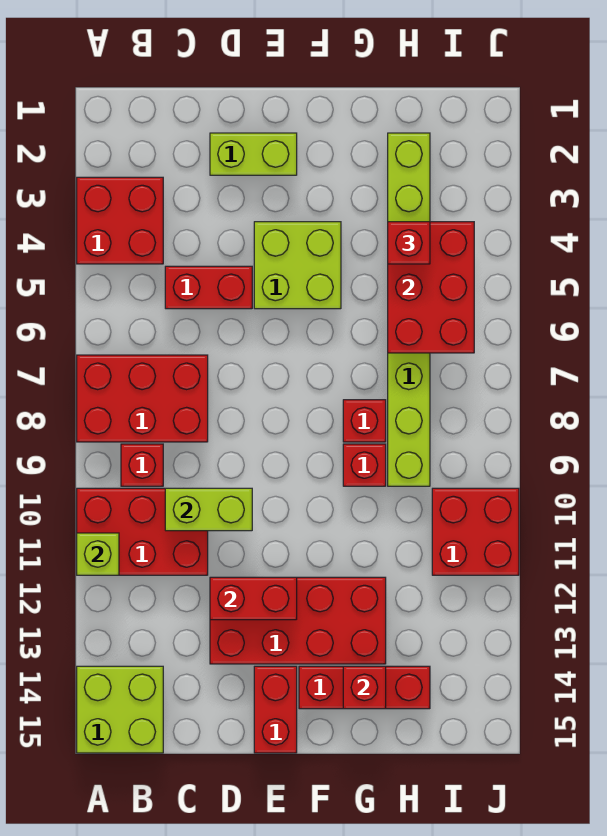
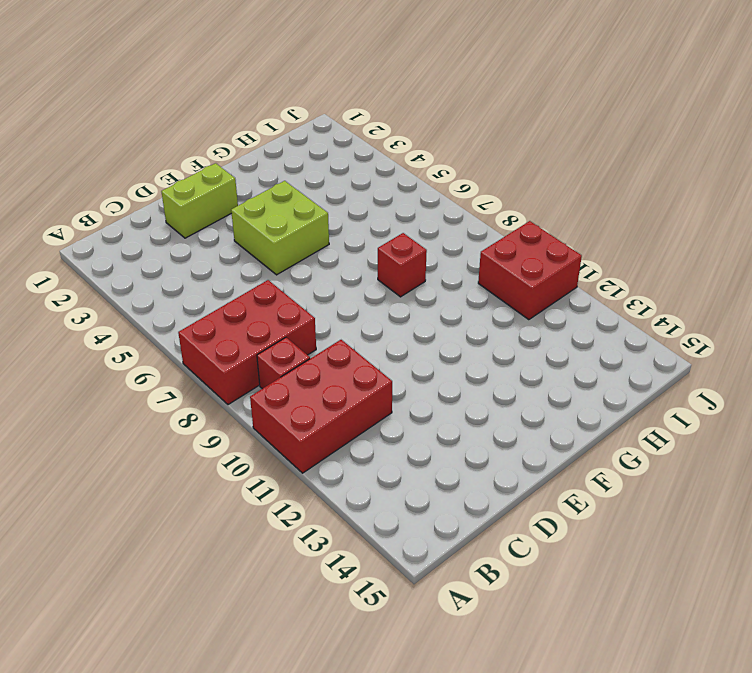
none -> red brick A3:B4 level 1
none -> lime brick A14:B15 level 1
none -> red brick C5:D5 level 1

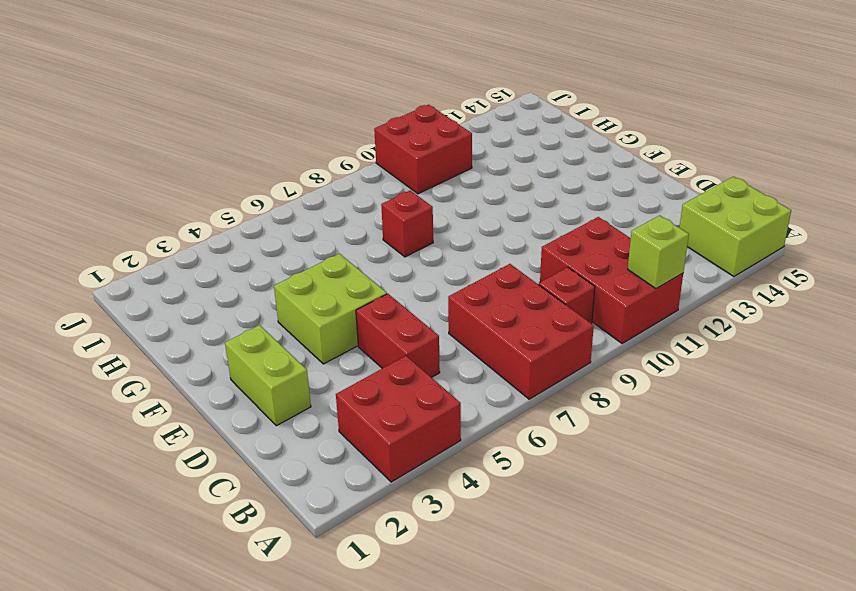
none -> red brick D12:G13 level 1
none -> red brick E14:E15 level 1
none -> red brick F14:H14 level 1

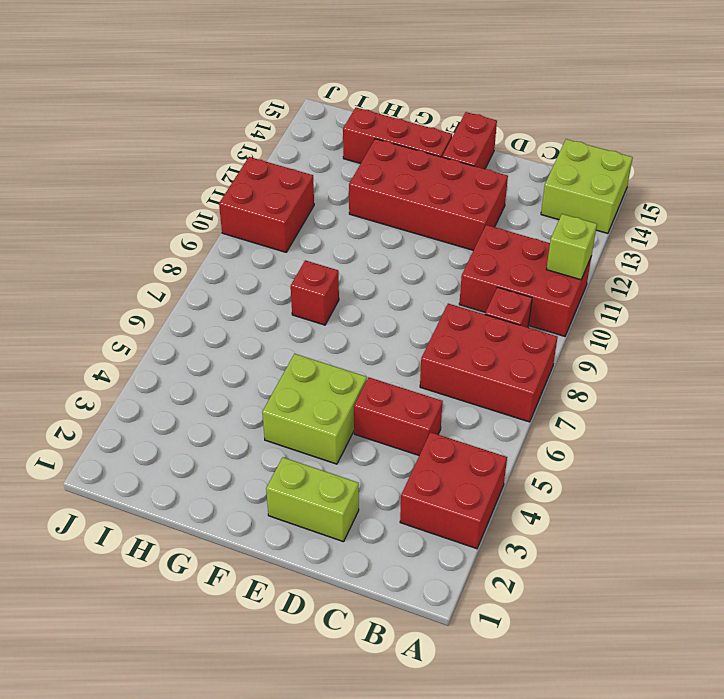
none -> red brick G9 level 1
none -> lime brick H2:H9 level 1
none -> lime brick C10:D10 level 2

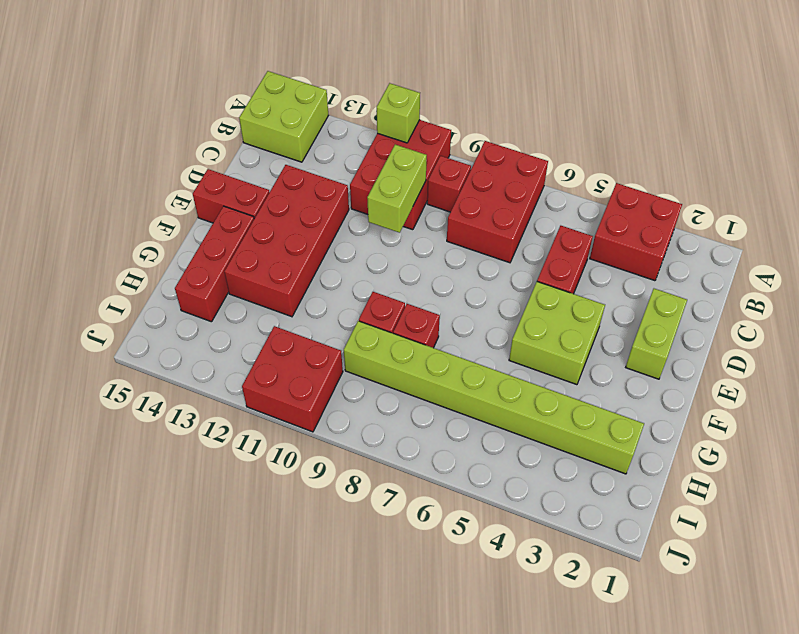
none -> red brick D12:E12 level 2
none -> red brick G14 level 2
none -> red brick H4:I6 level 2

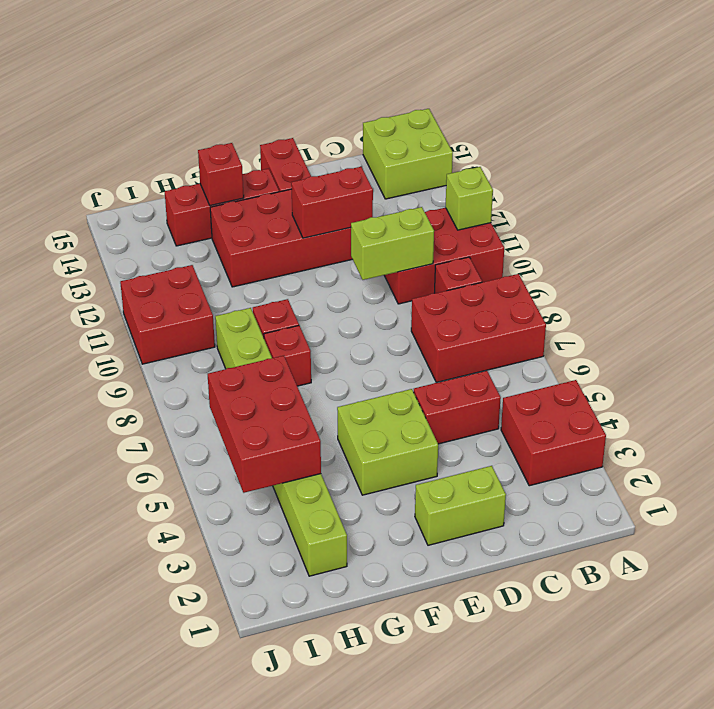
none -> red brick H4 level 3

